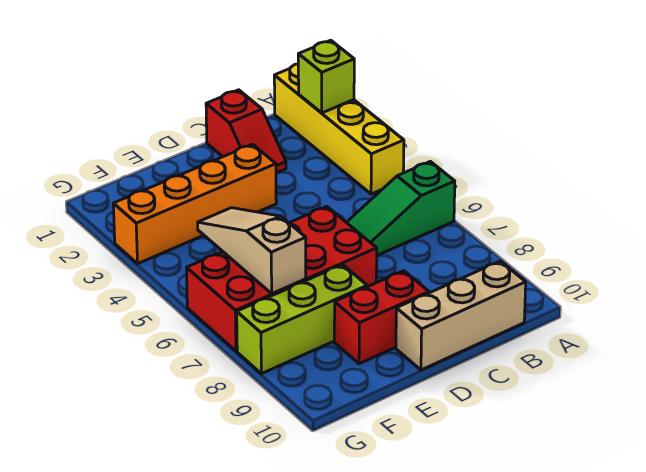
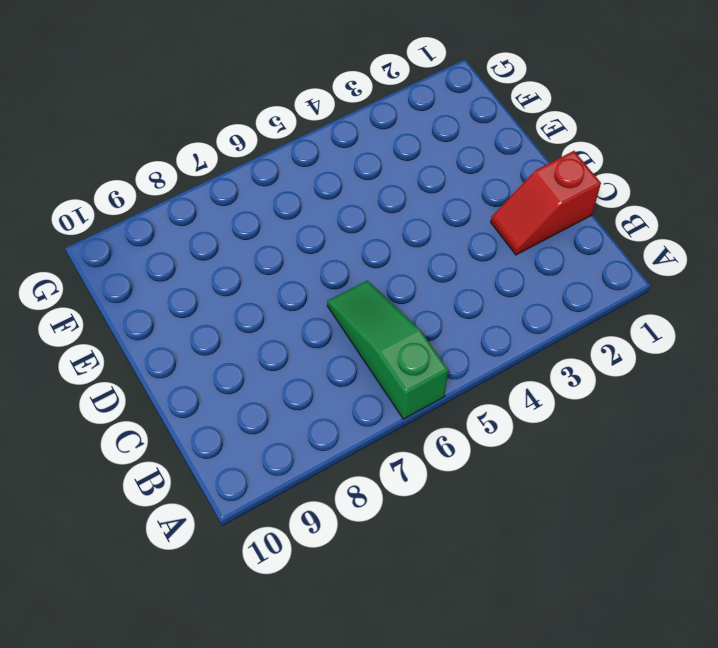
none -> yellow brick A1:A4 level 1
none -> tan brick B10:D10 level 1

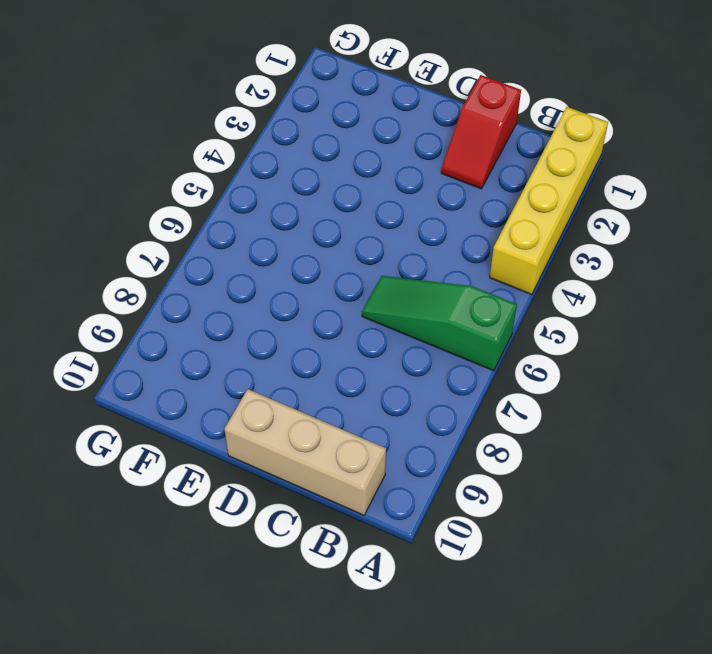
none -> orange brick D3:G3 level 1
none -> red brick D6:G7 level 1

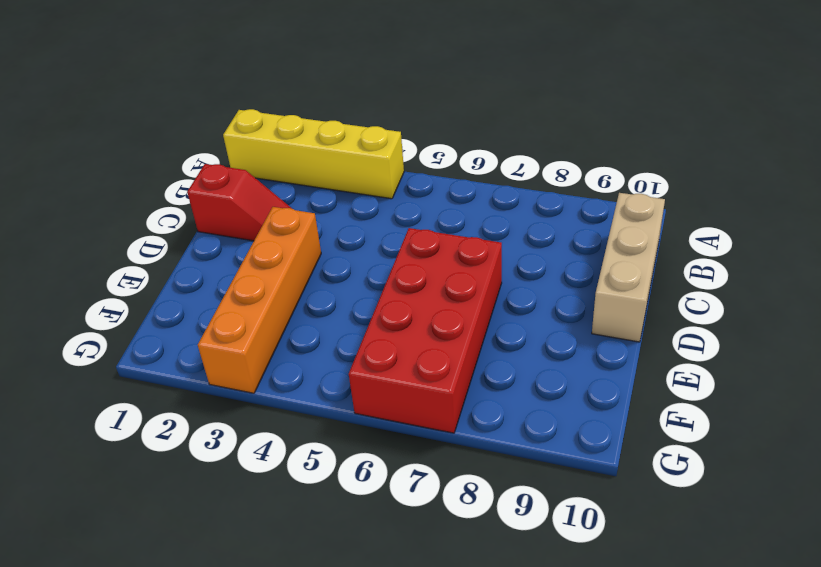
none -> green slope A6:C6 level 1 top A
none -> red brick D9:E9 level 1

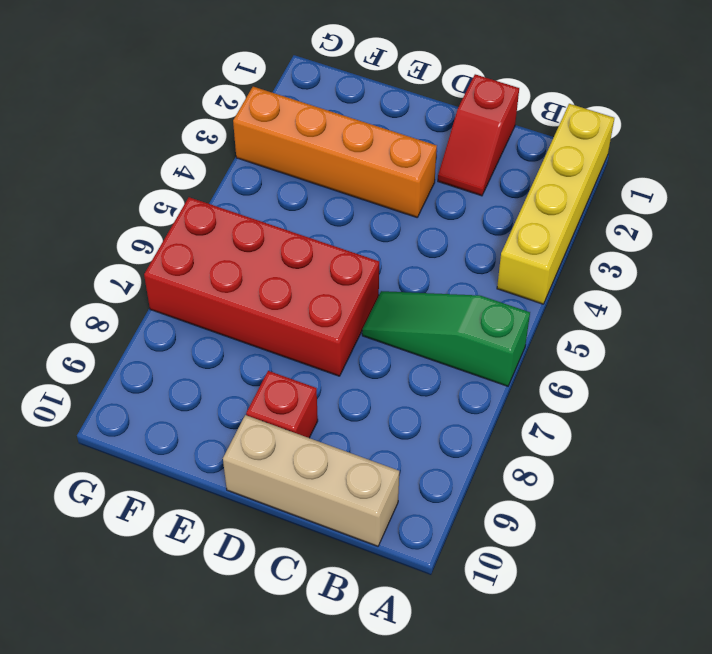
red brick D9 level 1 -> red brick D9:E9 level 1
none -> lime brick E8:G8 level 1
none -> lime brick A2 level 2

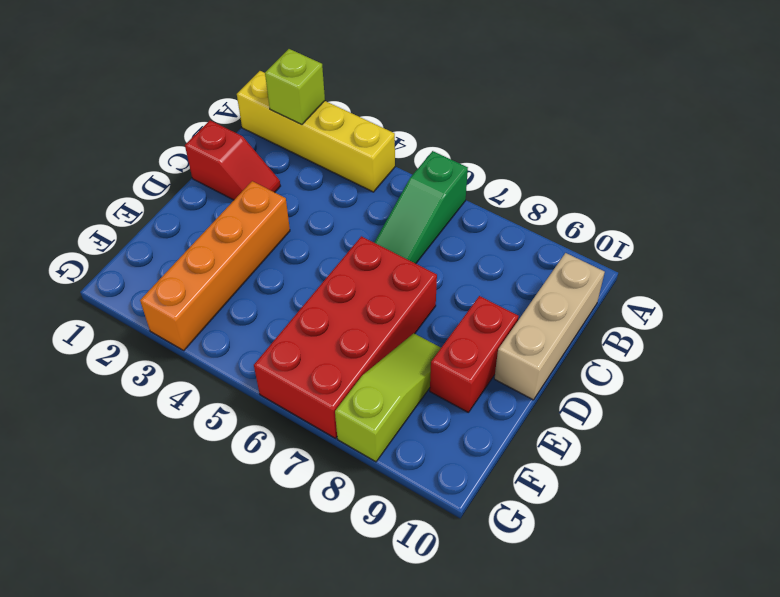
lime slope E8:G8 level 1 top G -> lime brick E8:G8 level 1
none -> tan slope F5:F7 level 2 top 7

